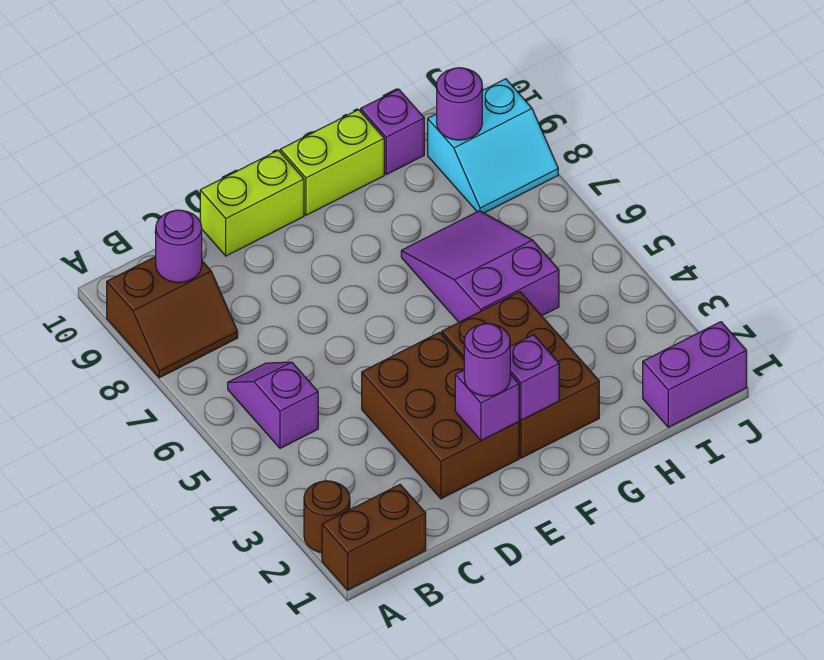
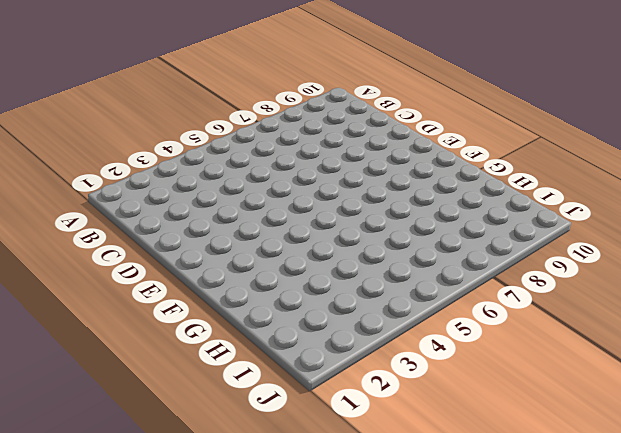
none -> brown brick A1:B1 level 1
none -> brown round brick A2 level 1
none -> brown slope A8:B9 level 1 top 9

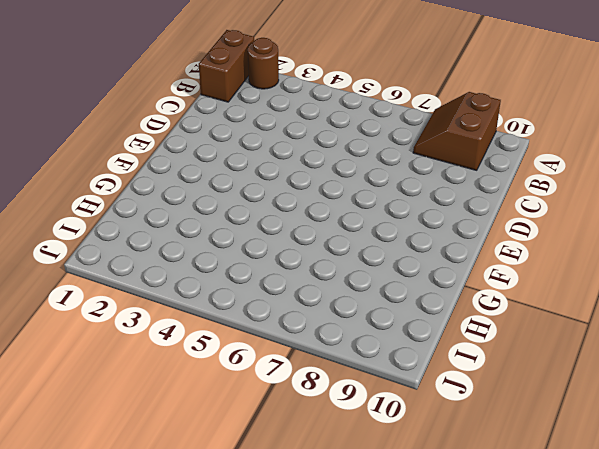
none -> purple slope B5:B6 level 1 top 5
none -> brown brick D2:E4 level 1
none -> lime brick D10:E10 level 1

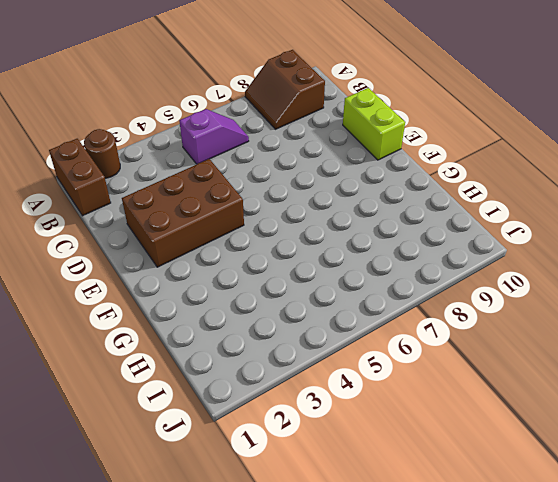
none -> brown brick F2:G4 level 1
none -> lime brick F10:G10 level 1
none -> purple slope G5:H7 level 1 top 5

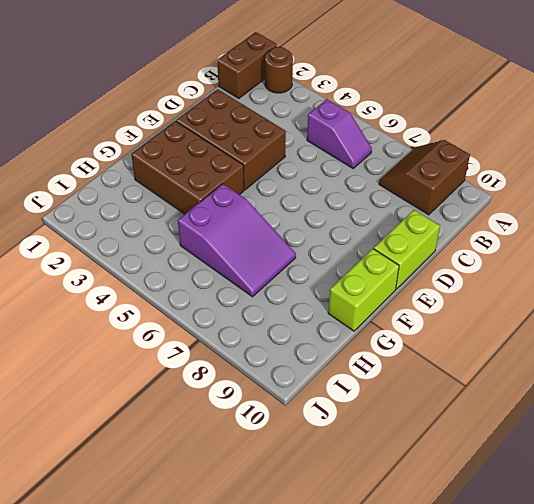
none -> purple brick H10 level 1
none -> purple brick I1:J1 level 1
none -> cyan slope I8:J9 level 1 top 9

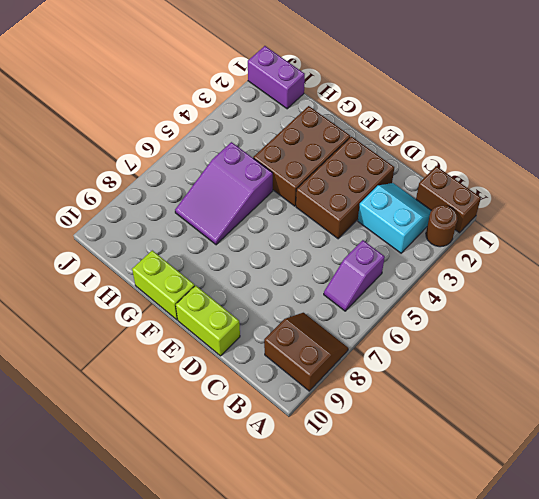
cyan slope B2:C3 level 1 top 3 -> cyan slope I8:J9 level 1 top 9
none -> purple brick H10 level 1
none -> purple round brick B9 level 2
none -> purple brick E2 level 2

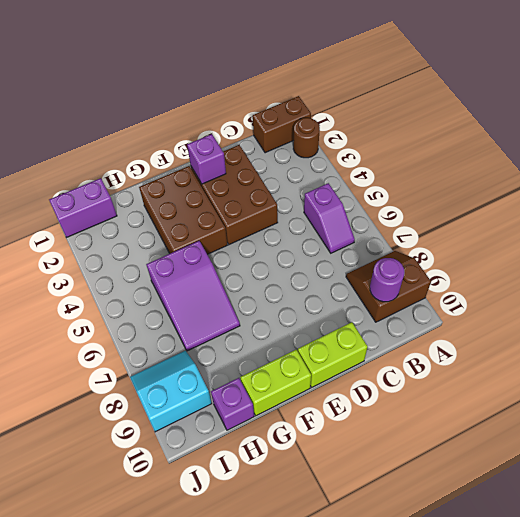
none -> purple brick F2 level 2
none -> purple round brick I9 level 2
none -> purple round brick E2 level 3

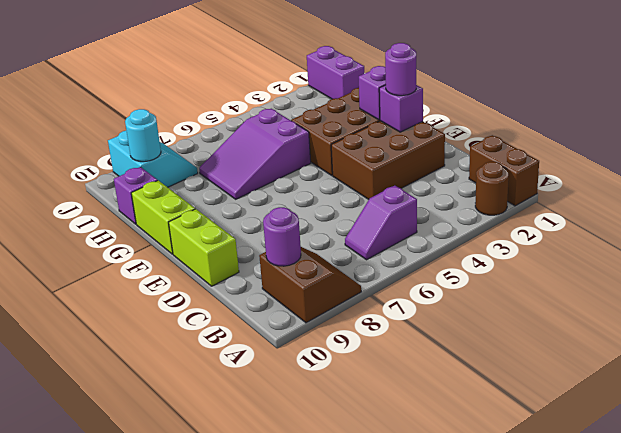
cyan round brick I9 level 2 -> purple round brick I9 level 2

